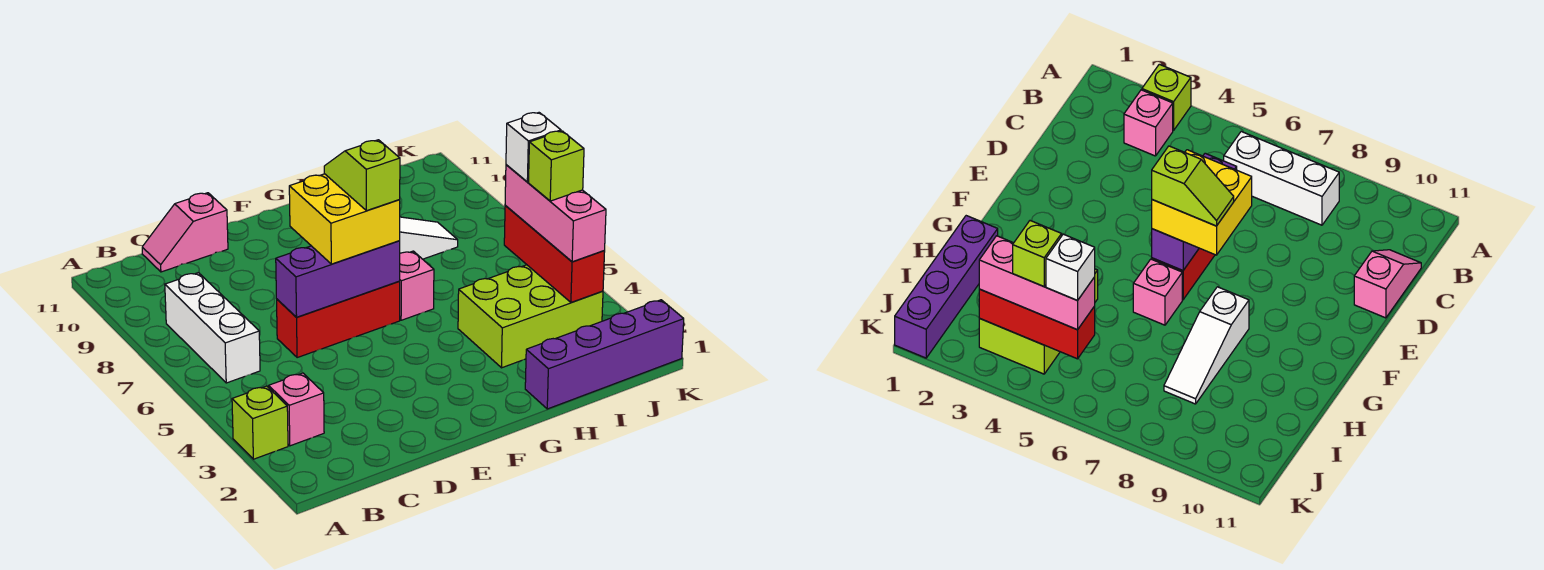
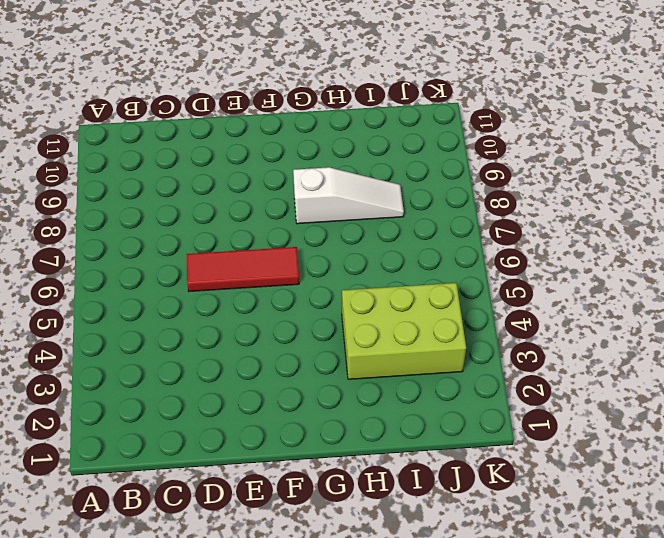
red tile D6:F6 level 1 -> red brick D6:F6 level 1
none -> lime brick A3 level 1
none -> pink brick B3 level 1
none -> white brick B6:B8 level 1

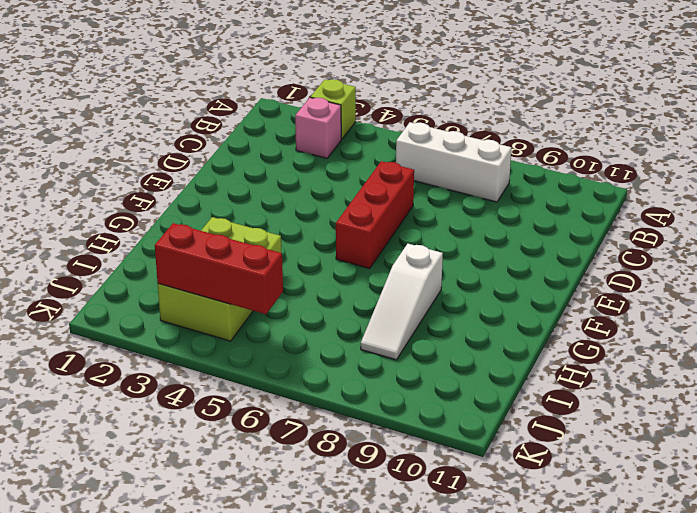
none -> pink slope C11:D11 level 1 top D
none -> pink brick G6 level 1
none -> purple brick H1:K1 level 1

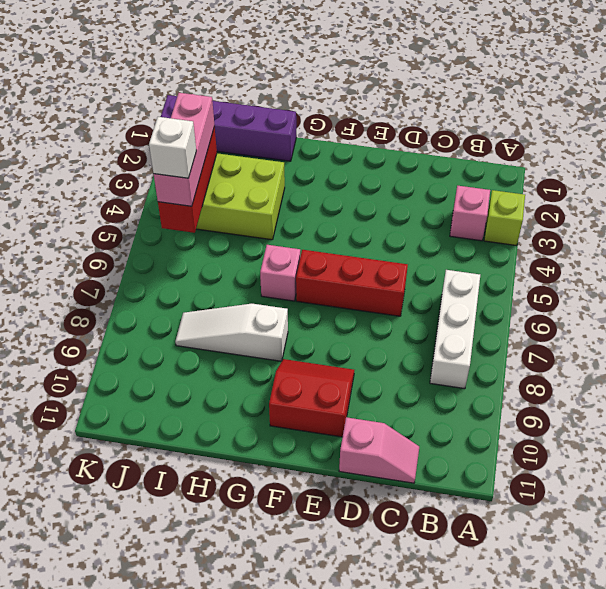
red slope E9:F10 level 1 top 10 -> none
none -> purple brick D6:F6 level 2
none -> yellow brick E6:F7 level 3
none -> lime slope F6:F7 level 4 top 6

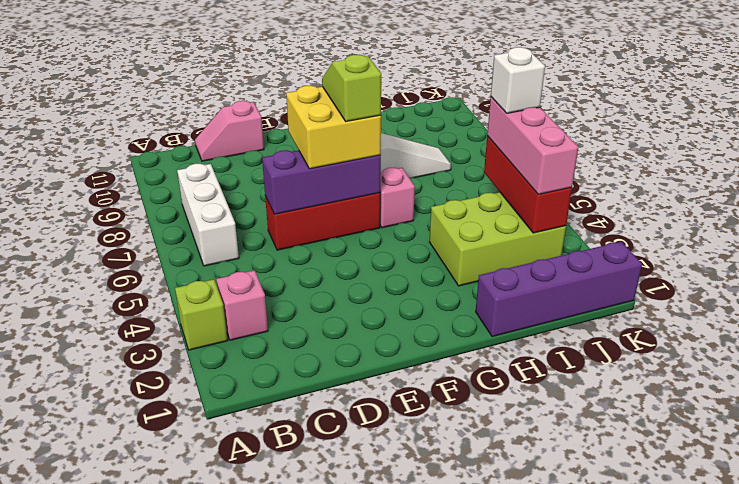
none -> lime brick J4 level 4

